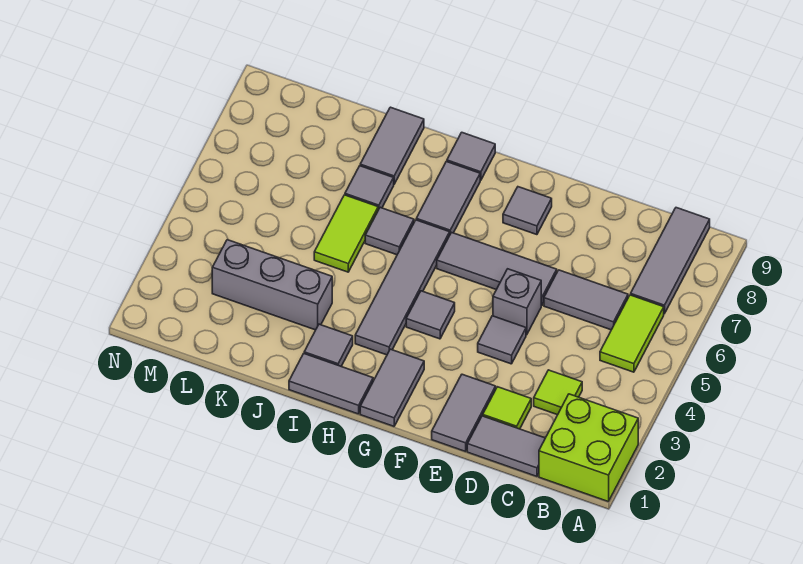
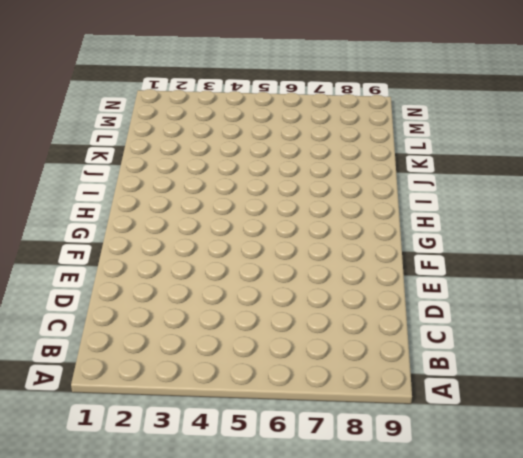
none -> lime brick A1:B2 level 1
none -> lime tile B5:B6 level 1
none -> grey tile B7:B9 level 1

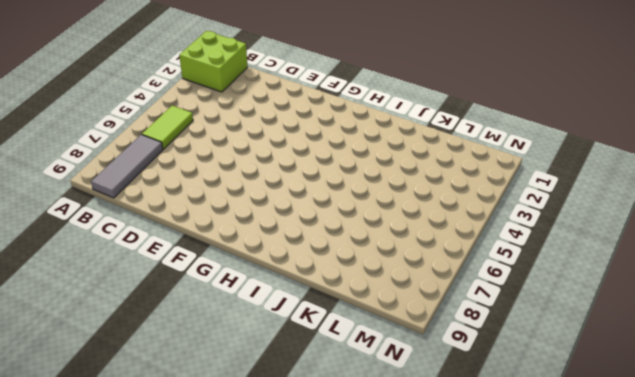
none -> grey tile C1:D1 level 1
none -> lime tile C3 level 1
none -> grey tile C6:D6 level 1

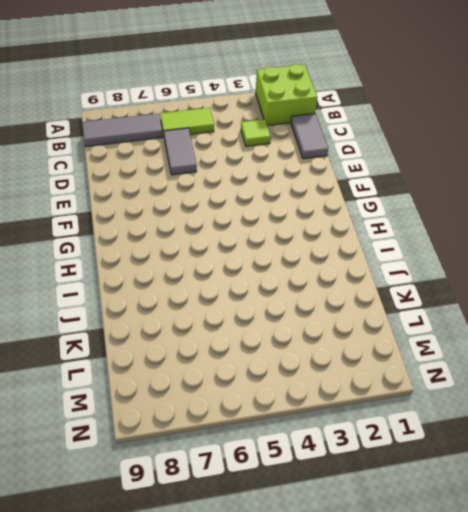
none -> lime tile D2 level 1
none -> grey tile E1:E2 level 1
none -> grey tile E4 level 1

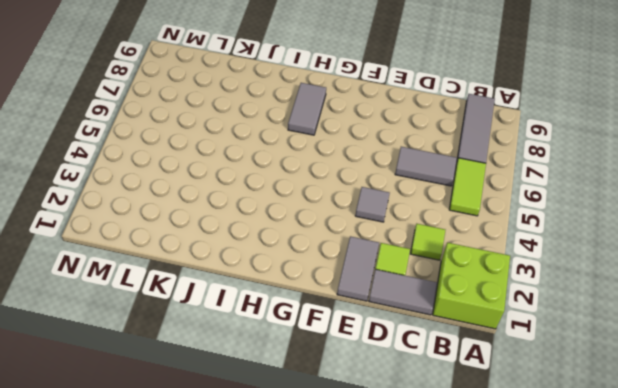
none -> grey brick E5 level 1
none -> grey tile E6:G6 level 1
none -> grey tile F8 level 1

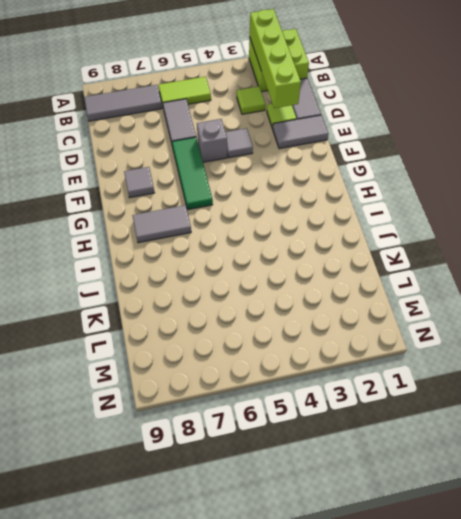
lime brick A2:D2 level 2 -> none
green tile E6:G6 level 1 -> grey tile E6:G6 level 1
none -> grey tile G1:G2 level 1
none -> grey tile G4 level 1
none -> grey tile H1:I1 level 1

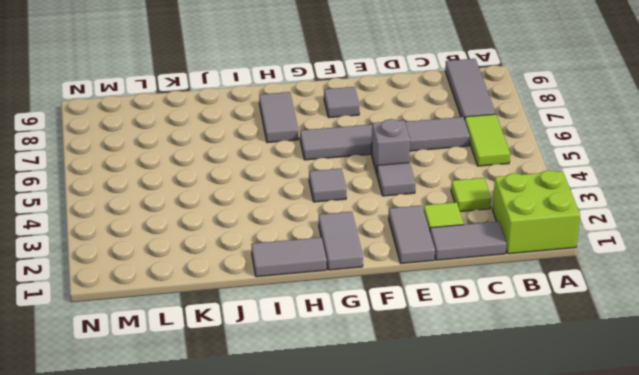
none -> grey tile H3:H6 level 1
none -> grey tile H9 level 1
none -> grey tile I2 level 1

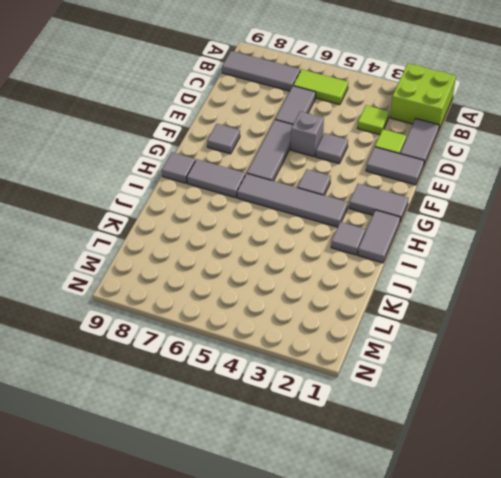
none -> grey tile I6 level 1
none -> grey brick J3:L3 level 1
none -> lime tile J5:J6 level 1

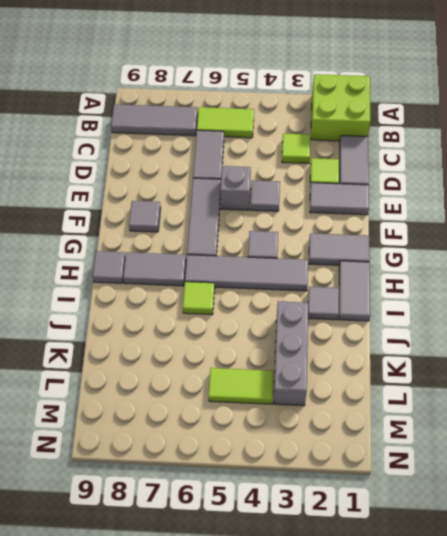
lime tile I6 level 1 -> grey tile I6 level 1
lime tile L4:L5 level 1 -> lime tile J5:J6 level 1
none -> grey tile J7 level 1
none -> grey tile J8:J9 level 1

